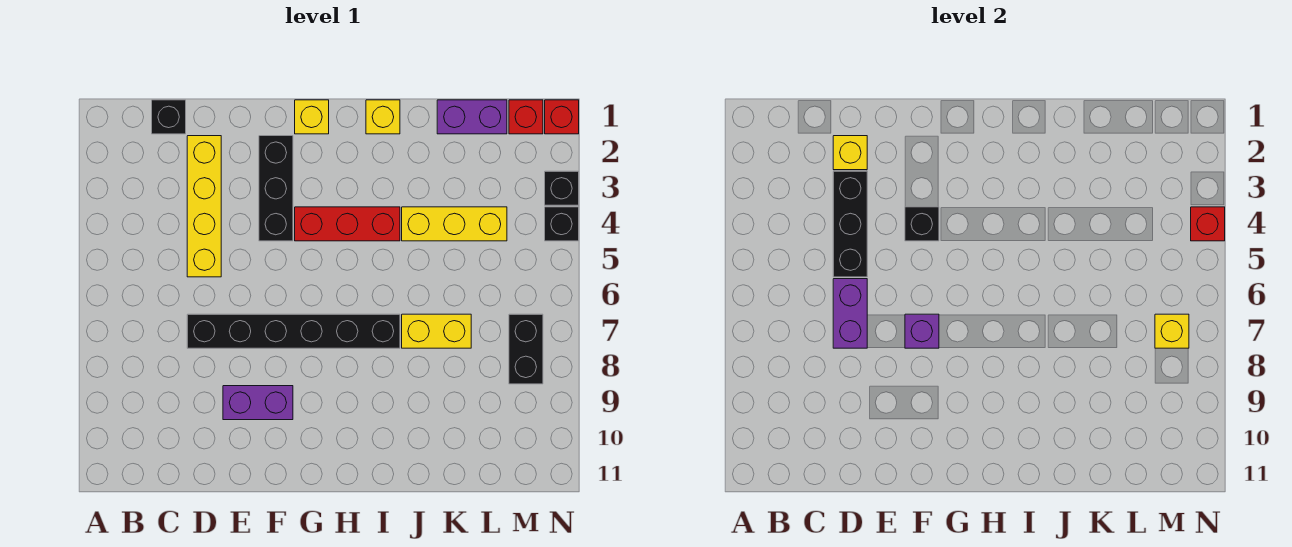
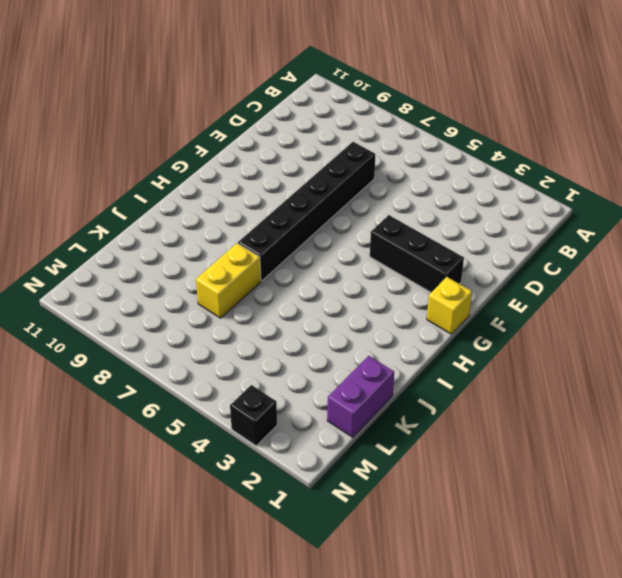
none -> black brick C1 level 1
none -> yellow brick D2:D5 level 1
none -> purple brick E9:F9 level 1

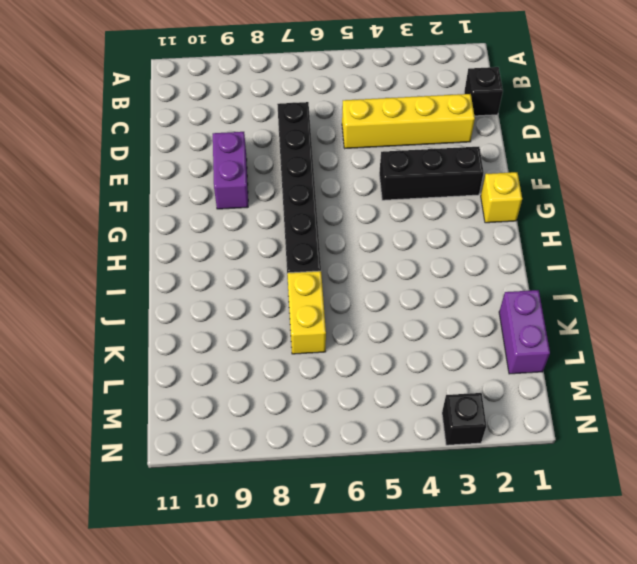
none -> red brick G4:I4 level 1
none -> yellow brick I1 level 1
none -> yellow brick J4:L4 level 1

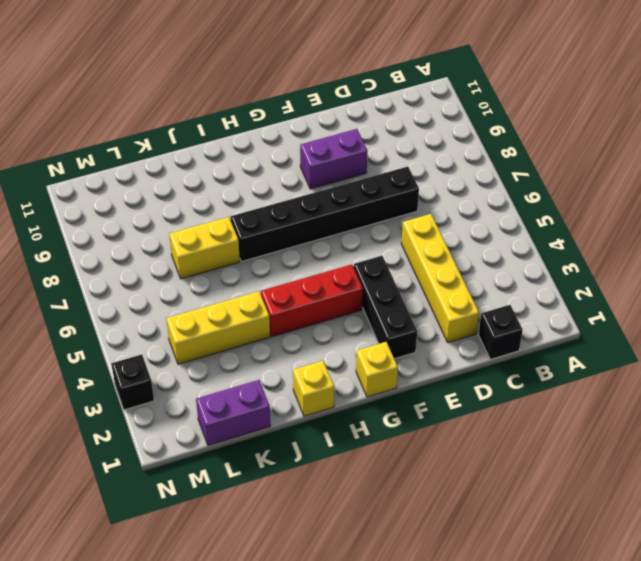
none -> red brick M1 level 1
none -> black brick M7:M8 level 1
none -> red brick N1 level 1

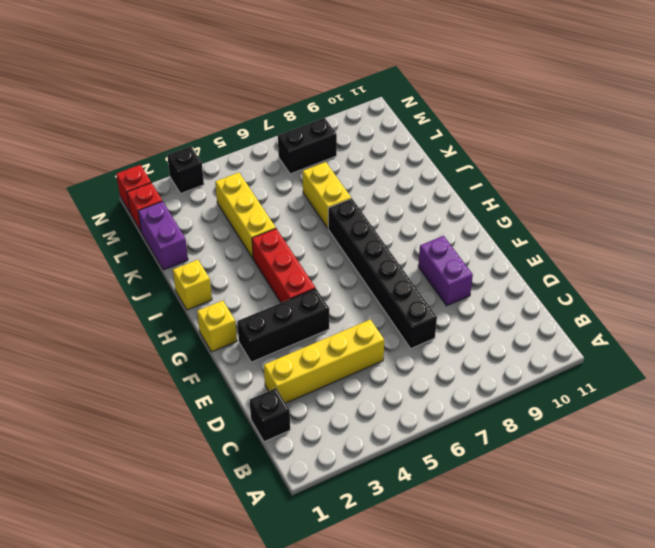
none -> black brick N4 level 1
none -> yellow brick D2 level 2
none -> black brick D3:D5 level 2

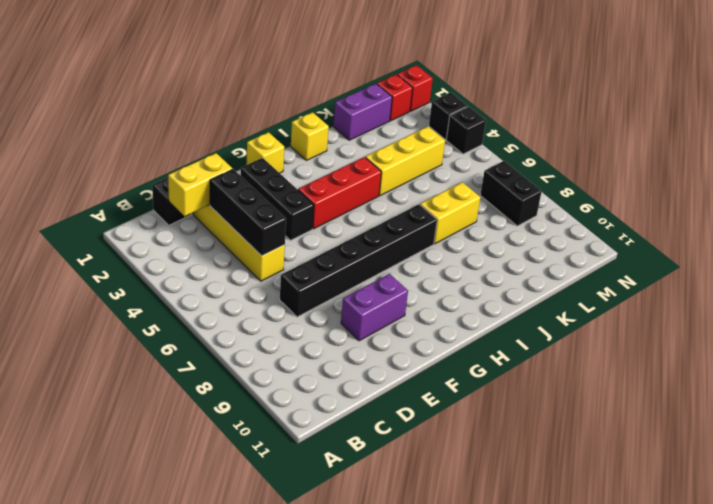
yellow brick C2:D2 level 2 -> yellow brick D2 level 2
none -> purple brick D6:D7 level 2
none -> black brick F4 level 2
none -> purple brick F7 level 2

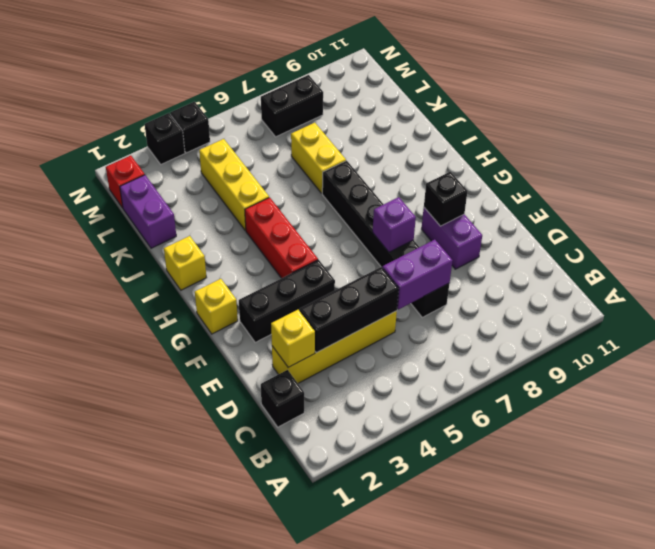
black brick F9 level 2 -> black brick F4 level 2
none -> red brick N1 level 1
none -> yellow brick M7 level 2
none -> red brick N4 level 2

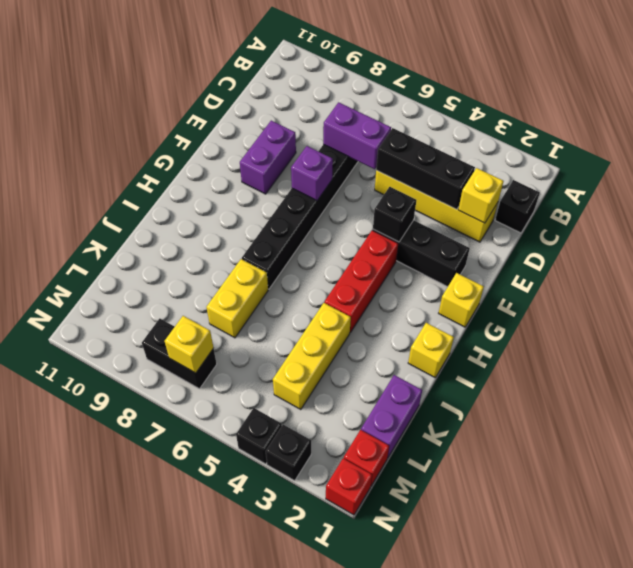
none -> red brick N4 level 2

